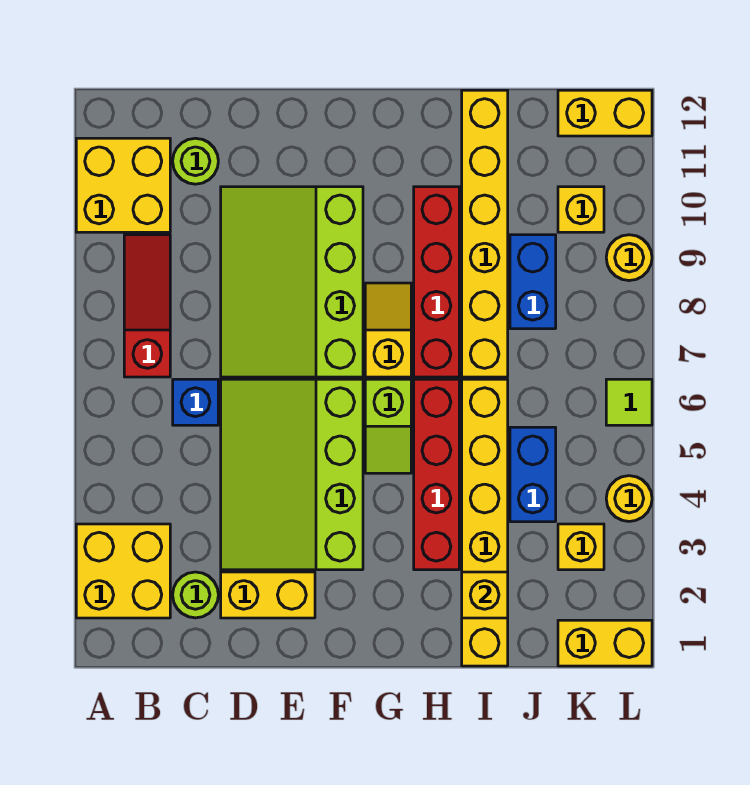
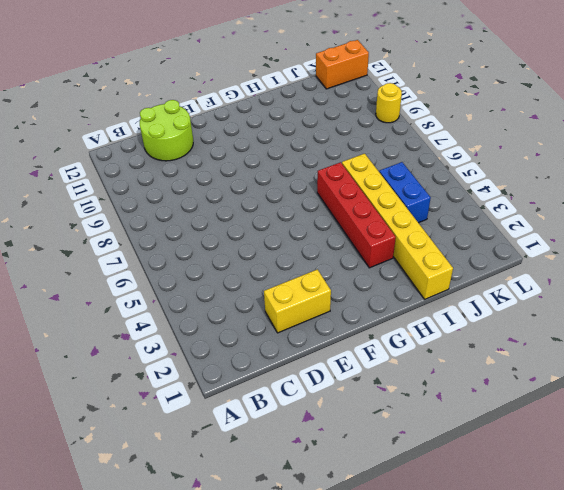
lime round brick C11:D12 level 1 -> lime round brick C11 level 1
orange brick K12:L12 level 1 -> yellow brick K12:L12 level 1
none -> yellow brick A2:B3 level 1
none -> yellow brick A10:B11 level 1
none -> red slope B7:B9 level 1 top 7

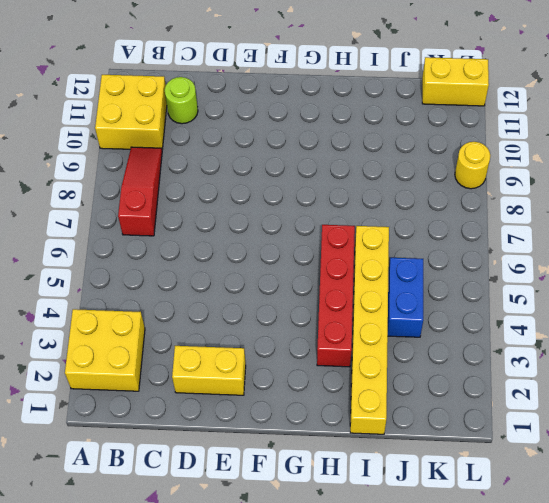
none -> lime round brick C2 level 1
none -> blue brick C6 level 1
none -> lime slope D3:F6 level 1 top F

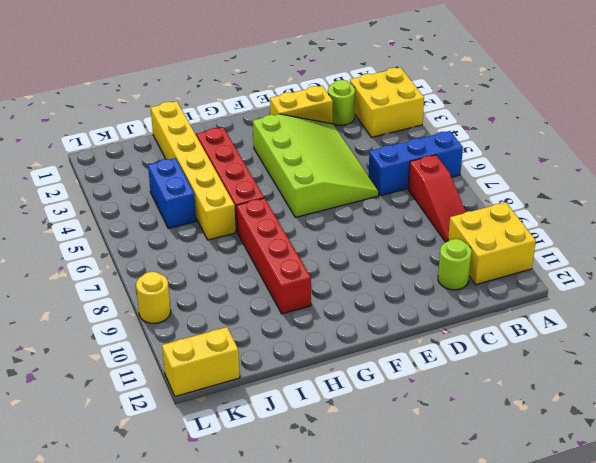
blue brick A6:C6 level 1 -> blue brick C6 level 1
none -> lime slope D7:F10 level 1 top F
none -> lime slope G5:G6 level 1 top 6
none -> yellow slope G7:G8 level 1 top 7

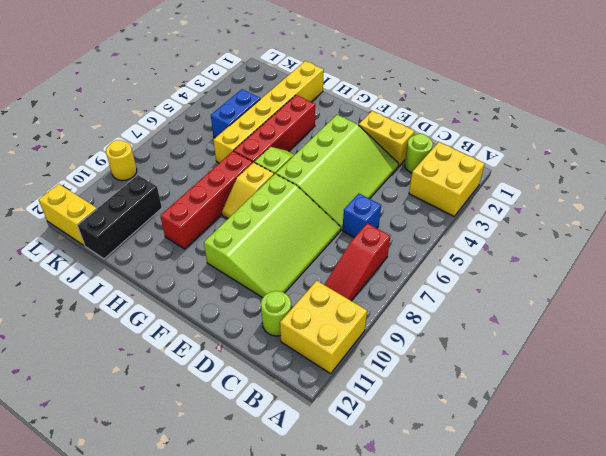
black brick J10:J12 level 1 -> none
none -> yellow brick I7:I12 level 1
none -> blue brick J8:J9 level 1
none -> yellow brick K1:L1 level 1

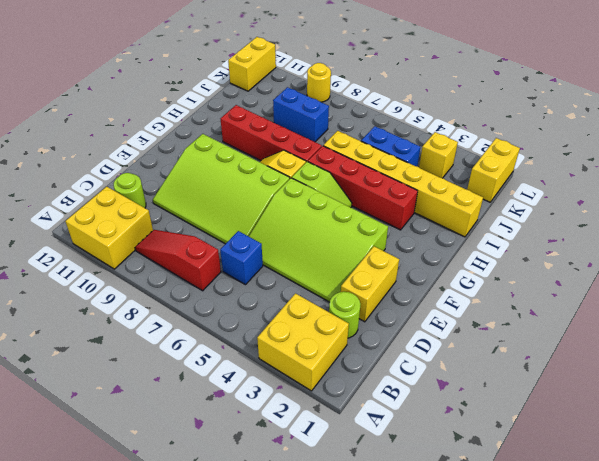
none -> yellow brick I7:I12 level 1
none -> yellow brick K10 level 1
none -> yellow round brick L4 level 1

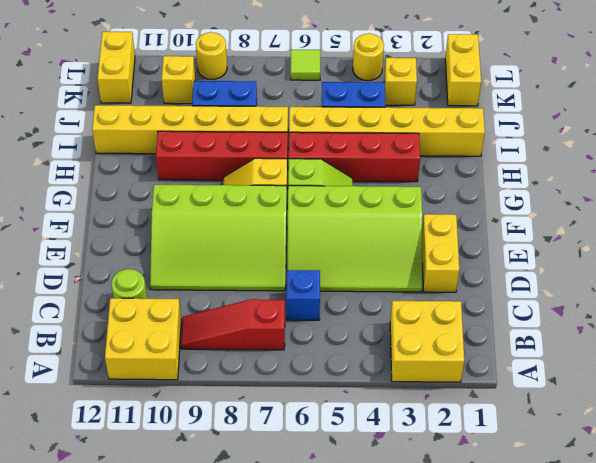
none -> lime round brick C2 level 1
none -> yellow brick I2 level 2

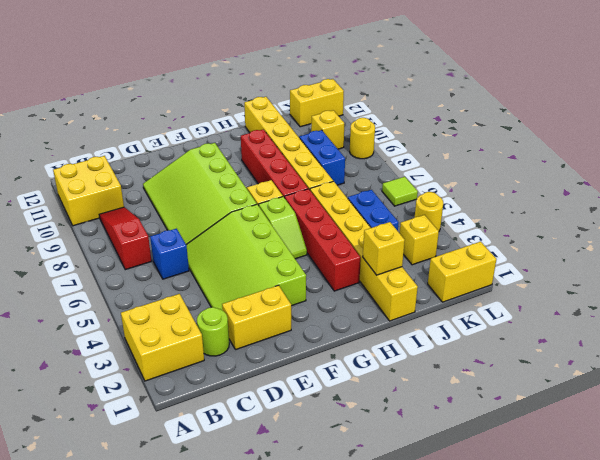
none -> lime round brick C11 level 1

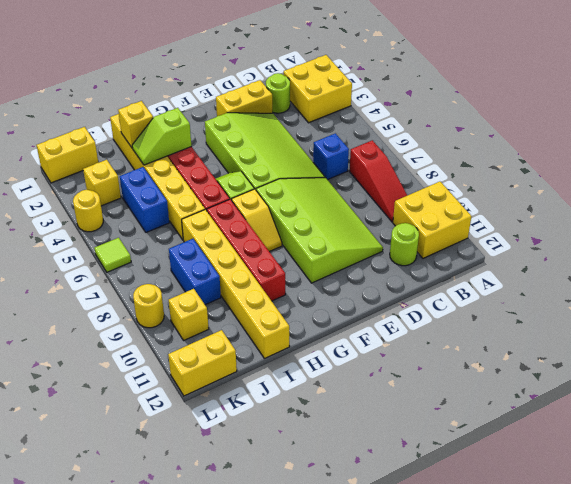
lime slope H3:I3 level 2 top H -> none

